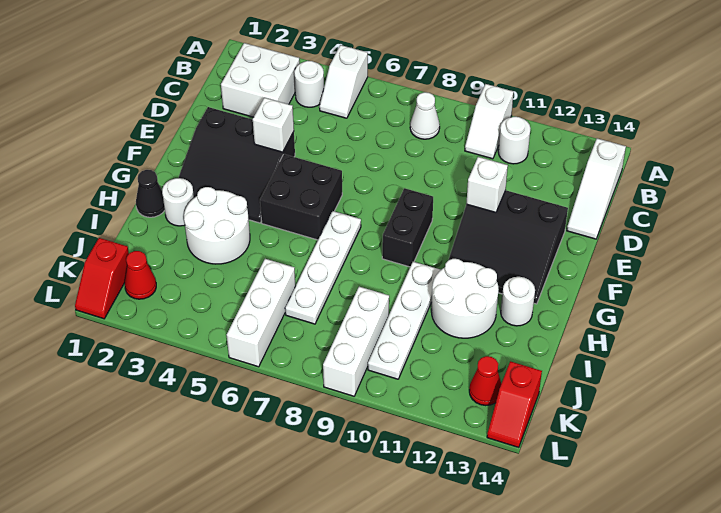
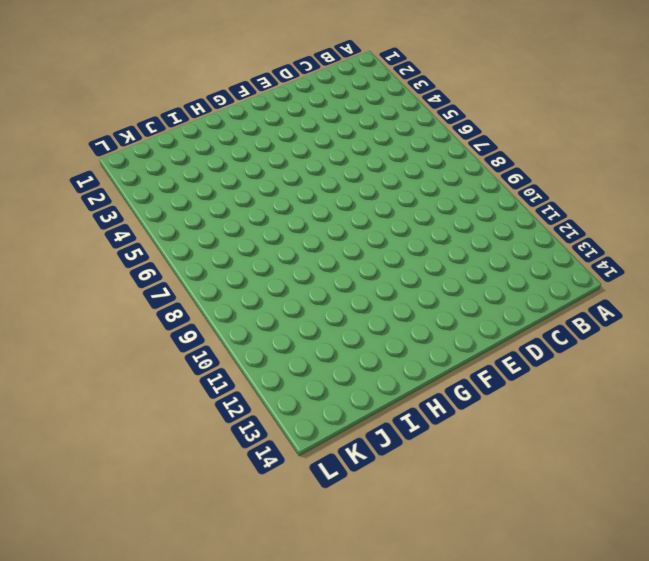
none -> white slope A5:B5 level 1 top A
none -> white slope A10:B10 level 1 top A
none -> white brick B2:C3 level 1

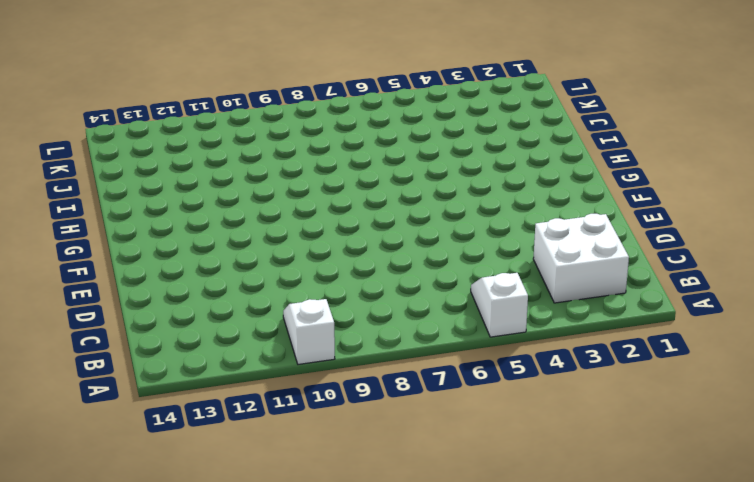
none -> white round brick B4 level 1
none -> white cone B8 level 1
none -> white round brick B11 level 1

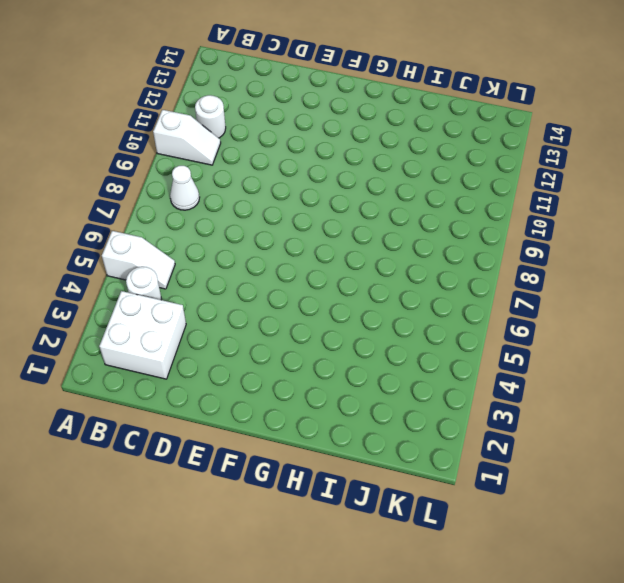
none -> white slope B14:D14 level 1 top B
none -> black slope E2:G4 level 1 top E
none -> black slope E11:G13 level 1 top E

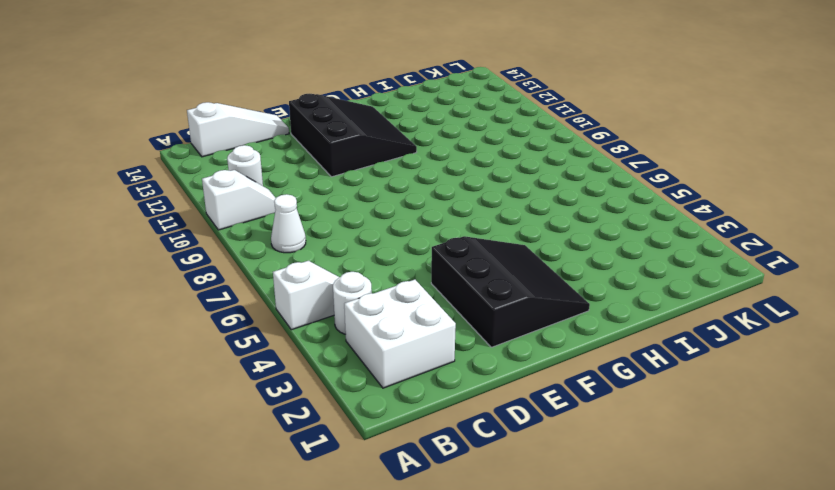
none -> black brick F5:G6 level 1
none -> black brick F9:G9 level 1
none -> white plate G7:J7 level 1

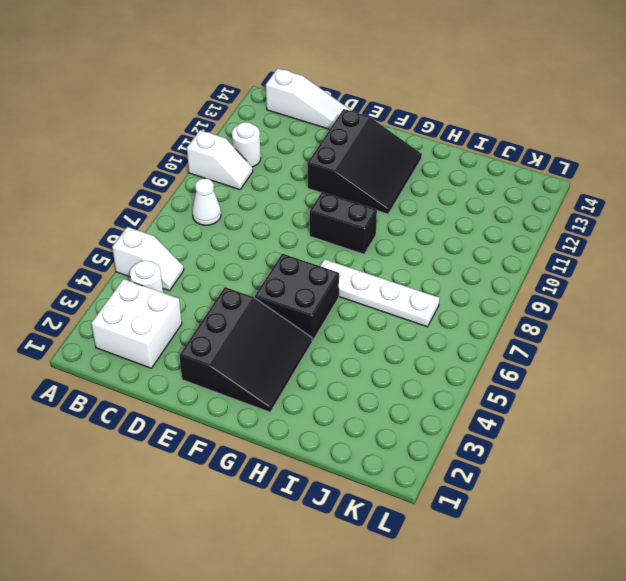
none -> black cone H1 level 1
none -> white round brick H2 level 1
none -> white round brick H3:I4 level 1

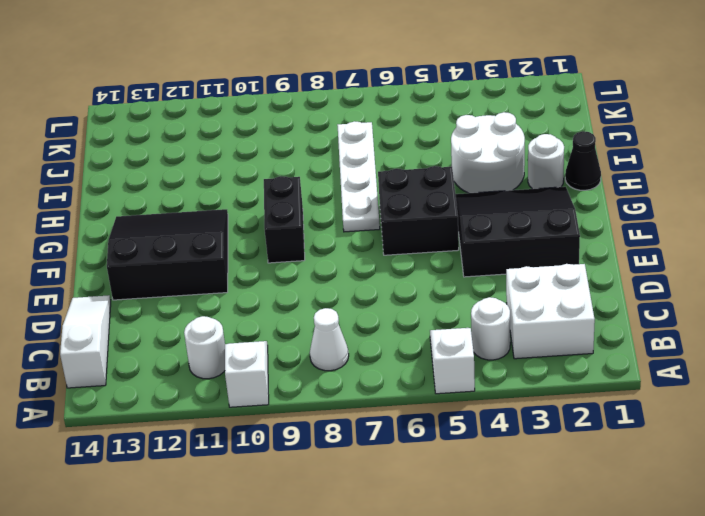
none -> white plate H10:K10 level 1
none -> white round brick H11:I12 level 1
none -> white round brick H13 level 1

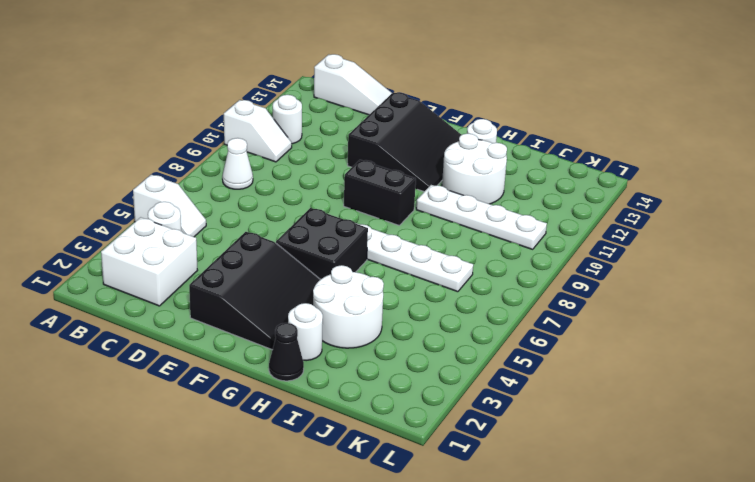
none -> white brick J6:L6 level 1
none -> white brick J9:L9 level 1
none -> red slope K1:L1 level 1 top K

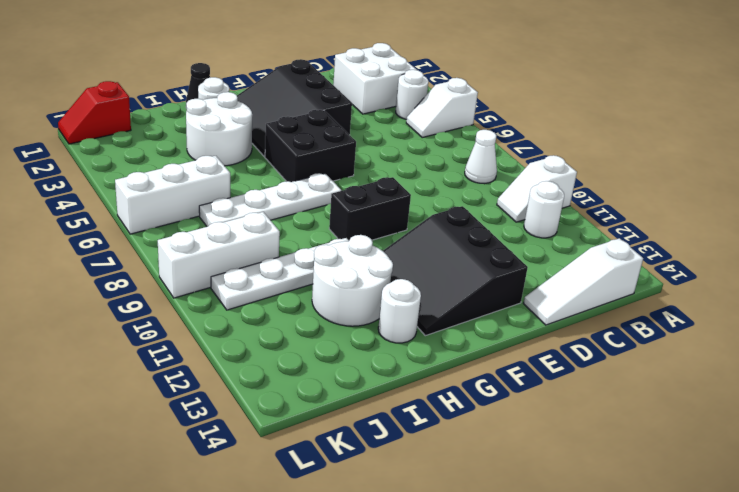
none -> red cone K2 level 1
none -> red cone K13 level 1
none -> red slope K14:L14 level 1 top K

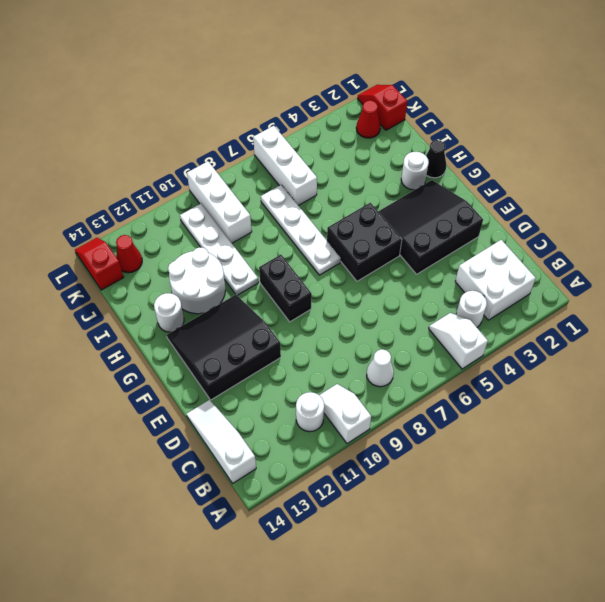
none -> white round brick H3:I4 level 1
none -> white brick E4 level 2
none -> white brick E11 level 2

